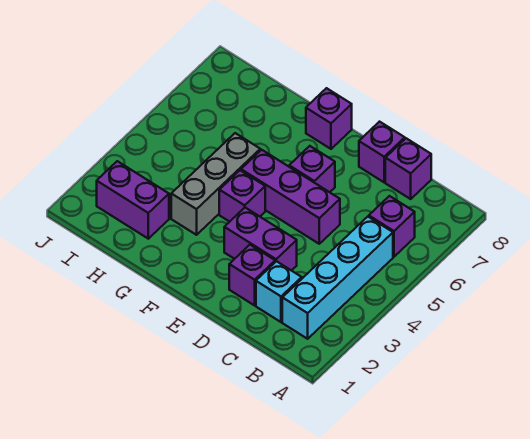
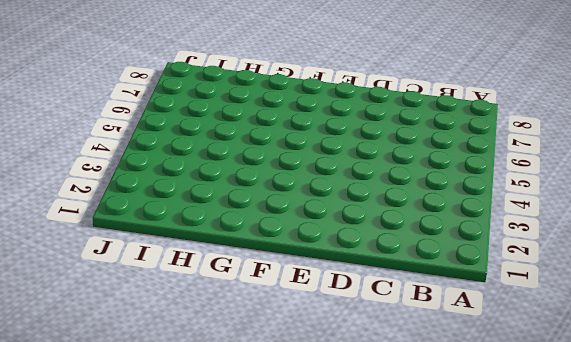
none -> cyan brick B2:B5 level 1
none -> purple brick B6 level 1
none -> cyan brick C2 level 1

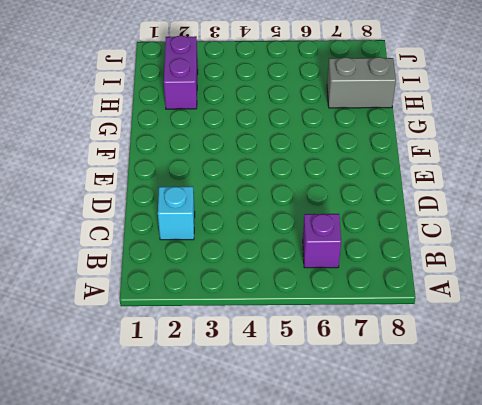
grey brick H7:H8 level 1 -> none
none -> cyan brick B2:B5 level 1
none -> purple brick C8 level 1
none -> purple brick D2 level 1

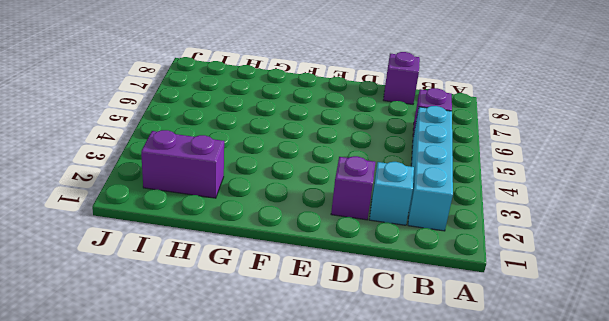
none -> purple brick D3:E3 level 1
none -> purple brick D5:F5 level 1
none -> purple brick D8 level 1

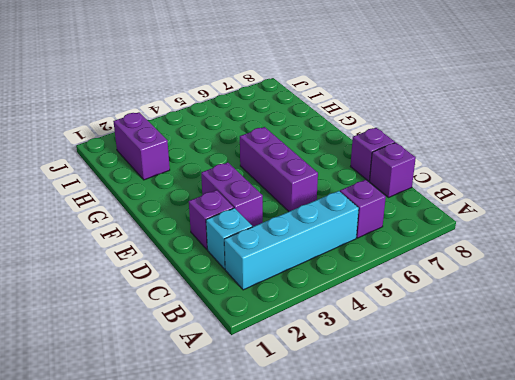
none -> purple brick E6 level 1
none -> purple brick F4 level 1
none -> purple brick F8 level 1

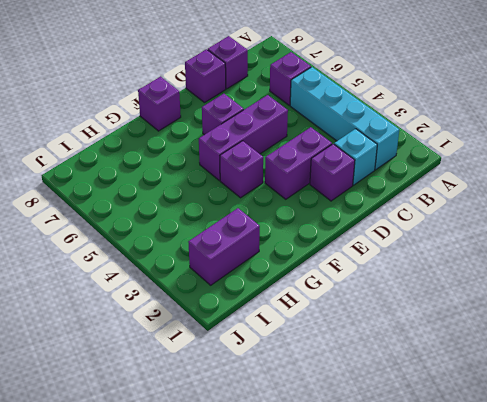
none -> grey brick G3:G5 level 1

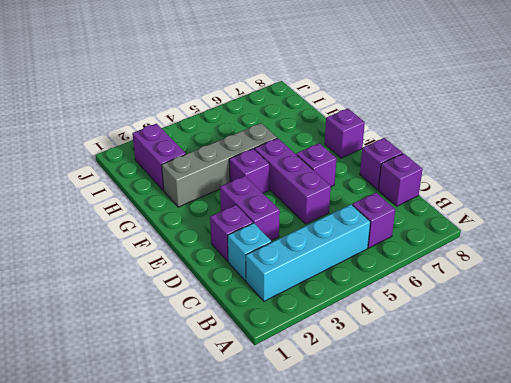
grey brick G2:G5 level 1 -> grey brick G3:G5 level 1

